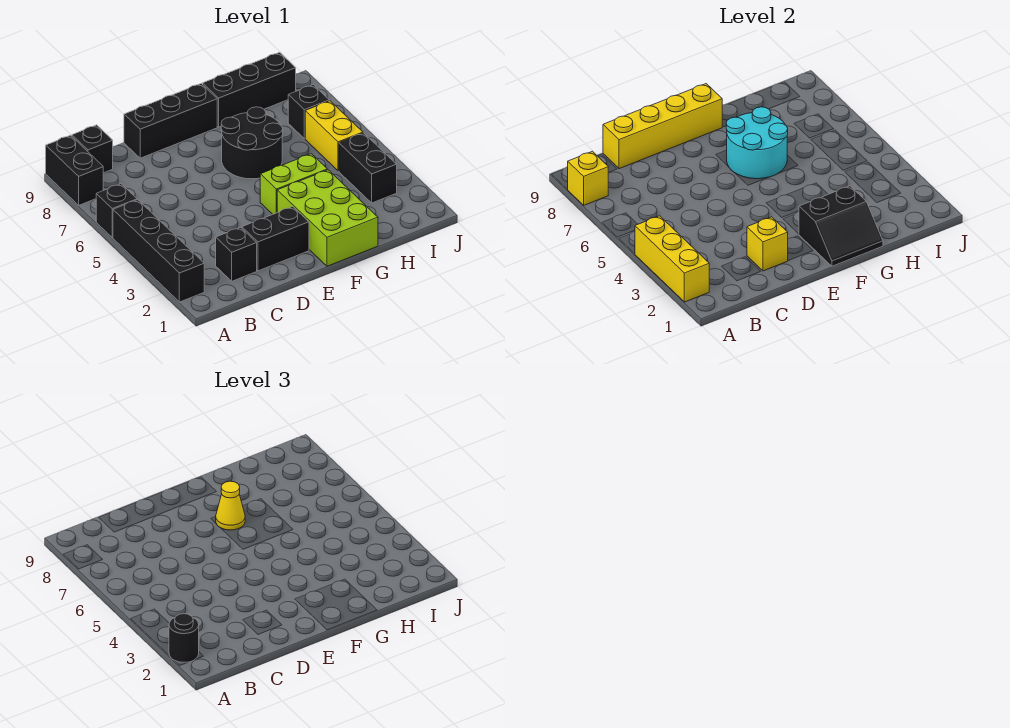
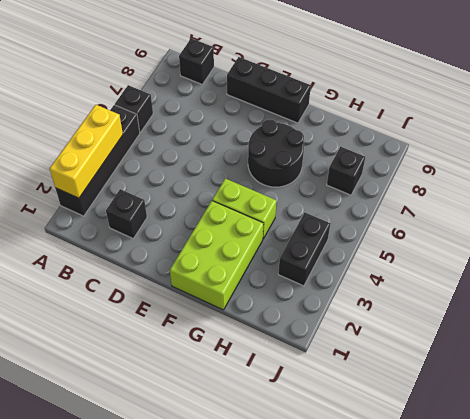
none -> black brick A8:A9 level 1
none -> black brick D2:E2 level 1
none -> black brick G9:I9 level 1

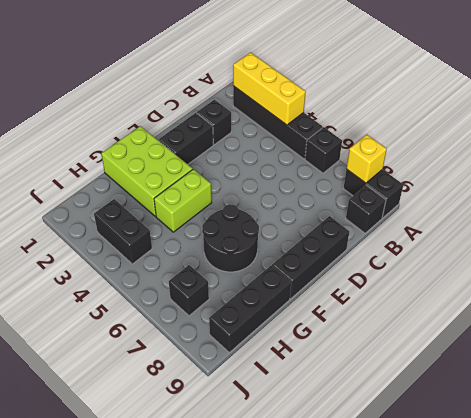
none -> yellow brick I5:I6 level 1
none -> yellow brick C9:F9 level 2
none -> yellow brick D2 level 2

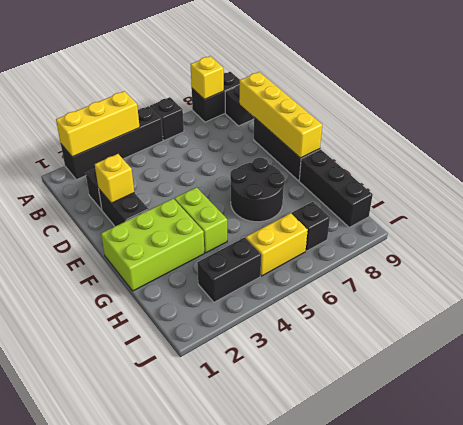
none -> black slope F1:G2 level 2 top 2
none -> cyan round brick F6:G7 level 2
none -> black round brick A2 level 3

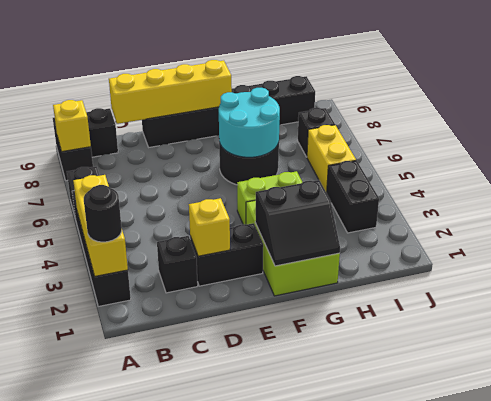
none -> yellow cone F7 level 3

